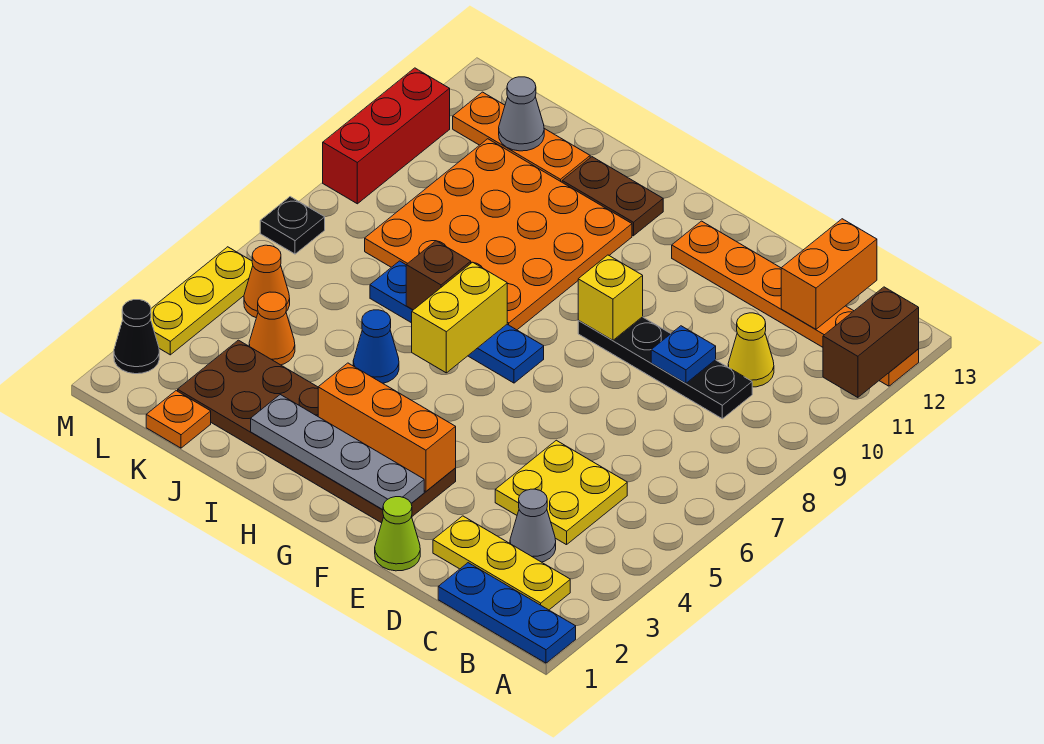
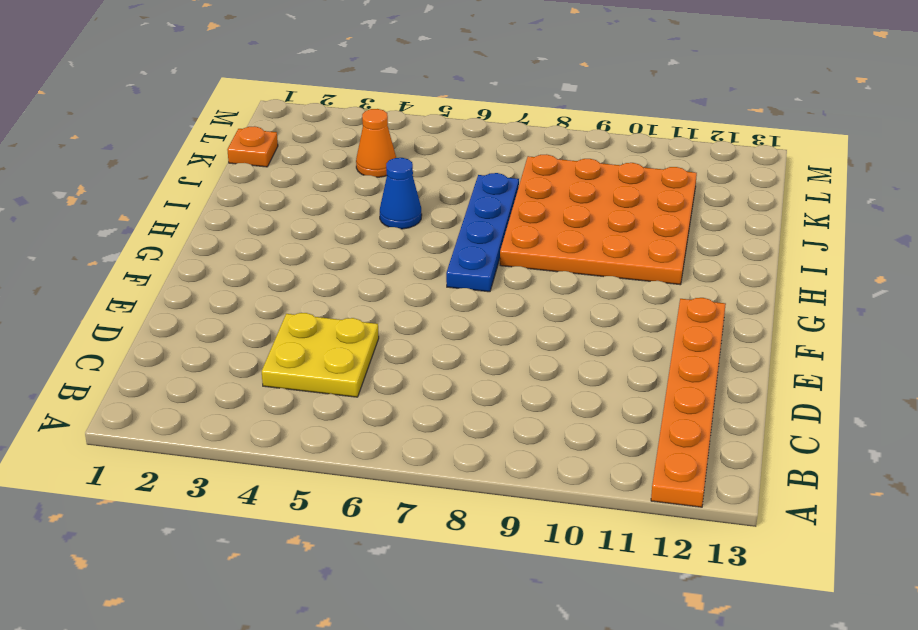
none -> blue plate A1:C1 level 1
none -> yellow plate B2:D2 level 1
none -> grey cone C3 level 1
none -> black plate C9:F9 level 1

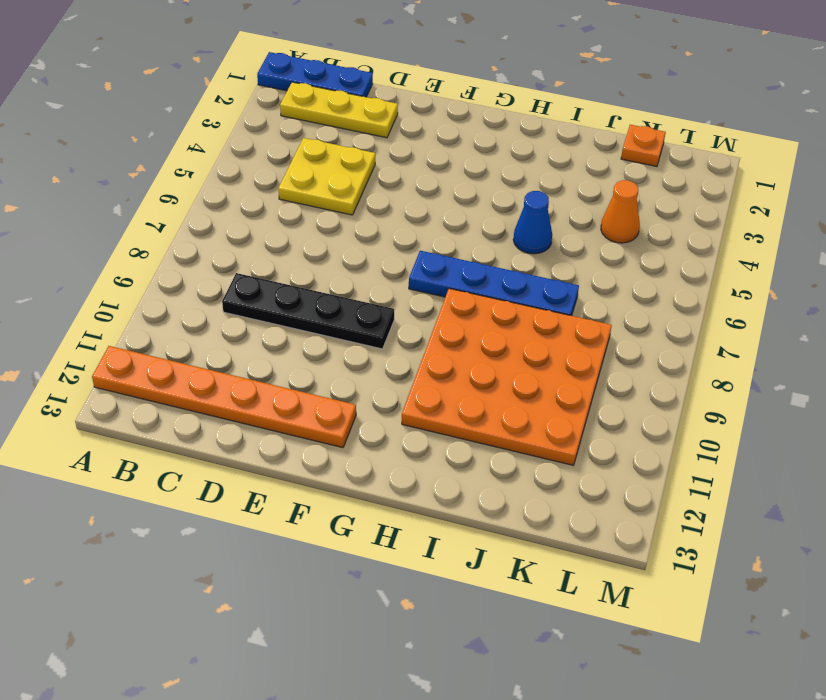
none -> grey cone C3 level 1
none -> yellow cone C10 level 1
none -> lime cone E1 level 1
none -> brown plate F2:K3 level 1

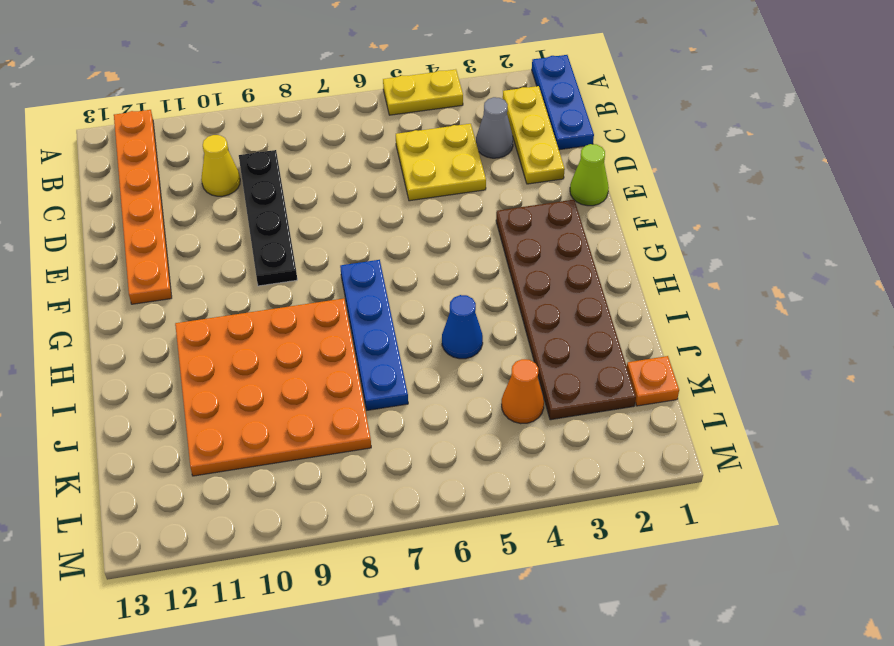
yellow plate A4:A5 level 1 -> none
none -> brown plate H12:I12 level 1
none -> orange plate J12:L12 level 1
none -> orange cone L5 level 1
none -> black cone M2 level 1

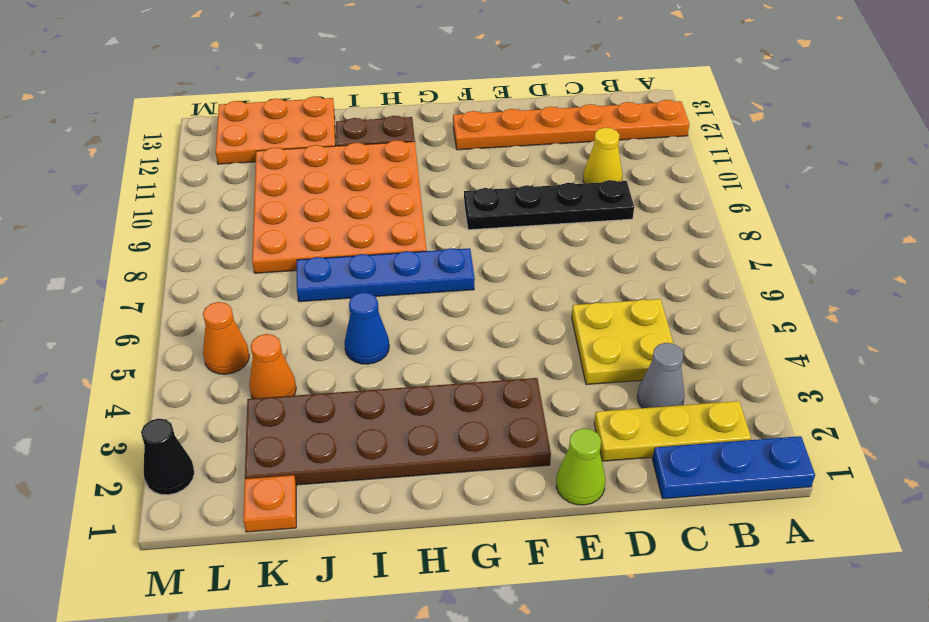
orange plate J12:L13 level 1 -> orange plate J12:L12 level 1
none -> yellow plate M3:M5 level 1
none -> black plate M7 level 1
none -> red brick M9:M11 level 1
none -> brown brick A11:A12 level 2

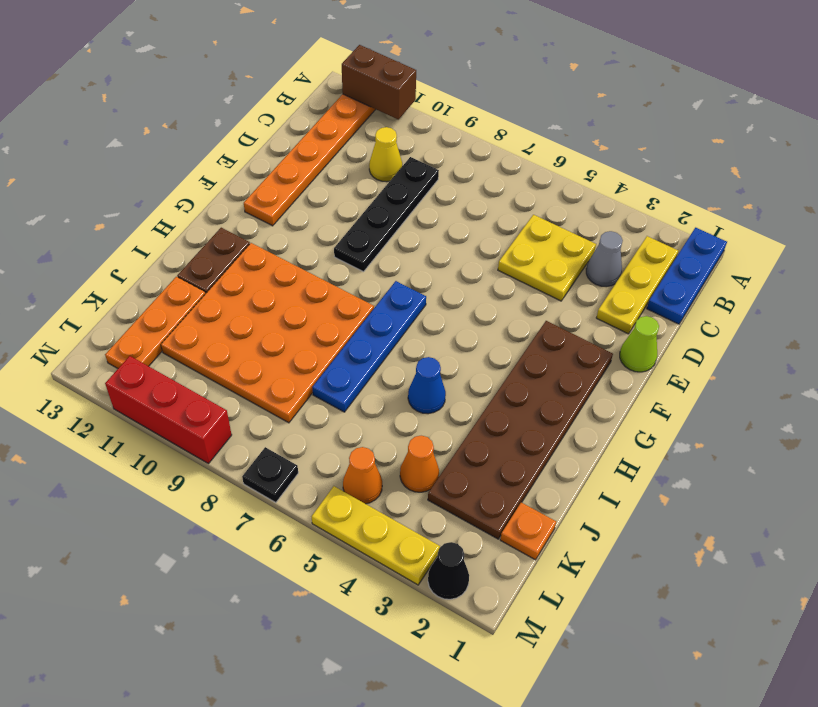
none -> orange brick C12:C13 level 2
none -> blue plate D9 level 2
none -> grey plate F2:I2 level 2
none -> orange brick F3:H3 level 2

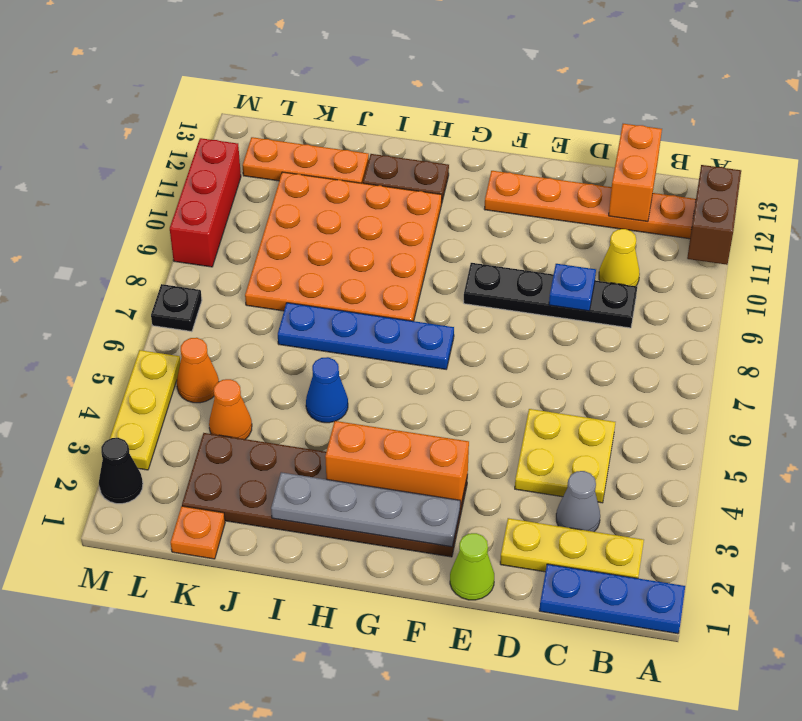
none -> yellow brick F9 level 2
none -> yellow brick H6:H7 level 2
none -> brown brick I7 level 2
none -> grey cone K12 level 2

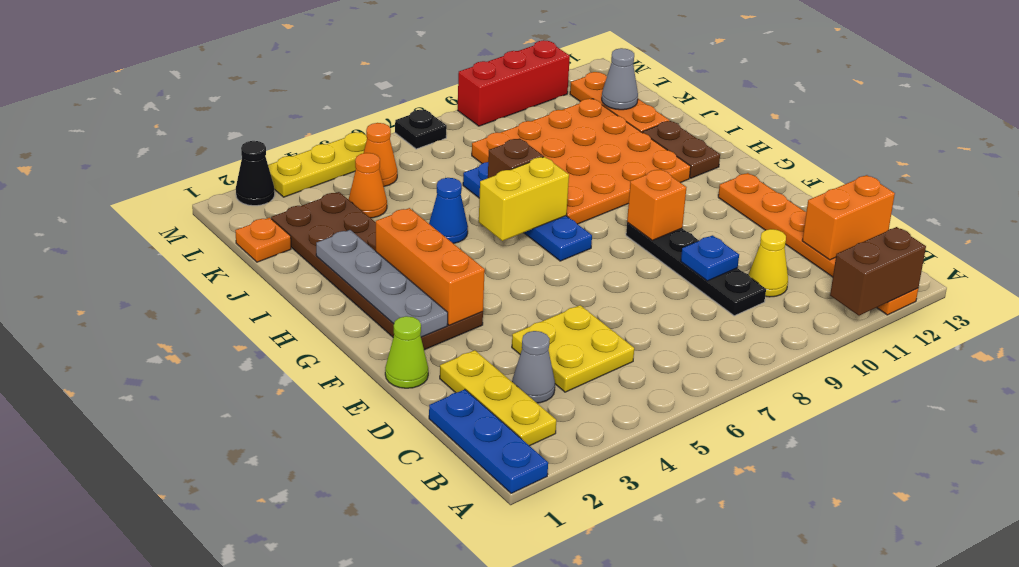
orange brick F9 level 2 -> yellow brick F9 level 2

